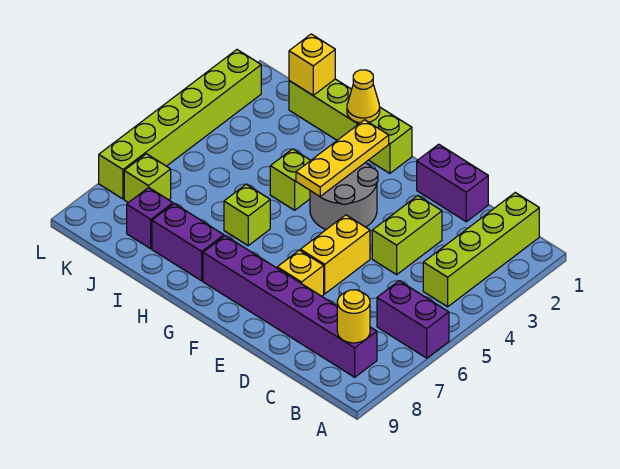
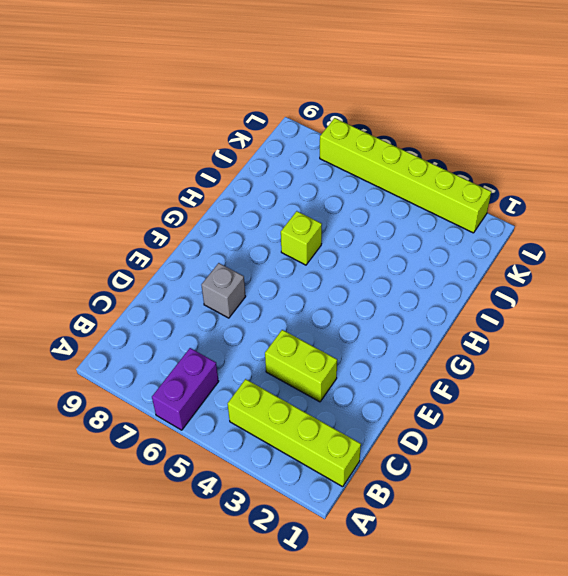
grey brick E7 level 1 -> yellow brick E7 level 1
none -> purple brick B8:G8 level 1
none -> purple brick D1:E1 level 1
none -> yellow brick E5:E6 level 1

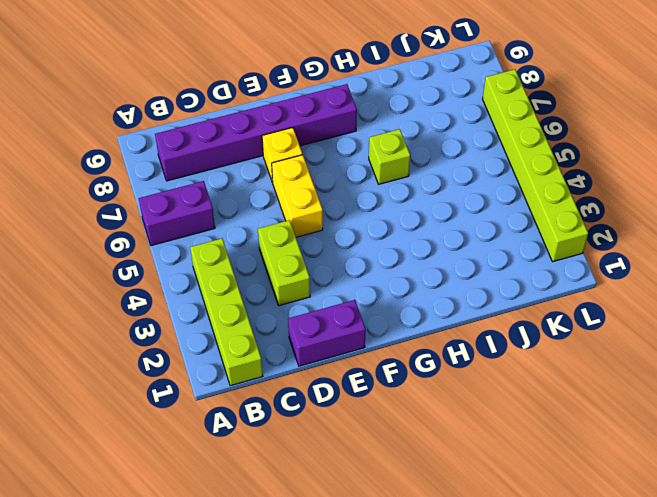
none -> grey round brick F3:G4 level 1
none -> lime brick G1:J1 level 1
none -> lime brick H4 level 1

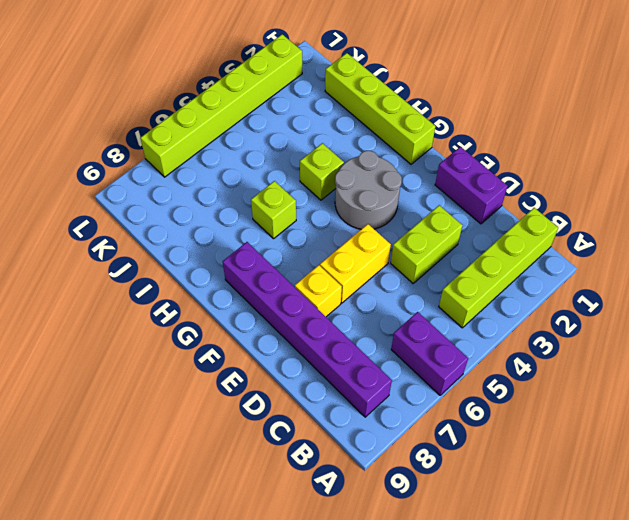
none -> purple brick H8:I8 level 1
none -> purple brick J8 level 1
none -> lime brick K7 level 1

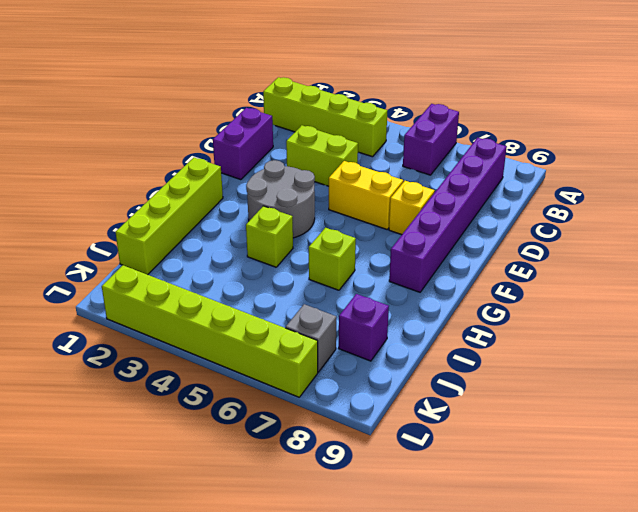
grey brick K7 level 1 -> lime brick K7 level 1
none -> purple brick H8:I8 level 1
none -> yellow round brick B8 level 2
none -> yellow plate G2:G4 level 2

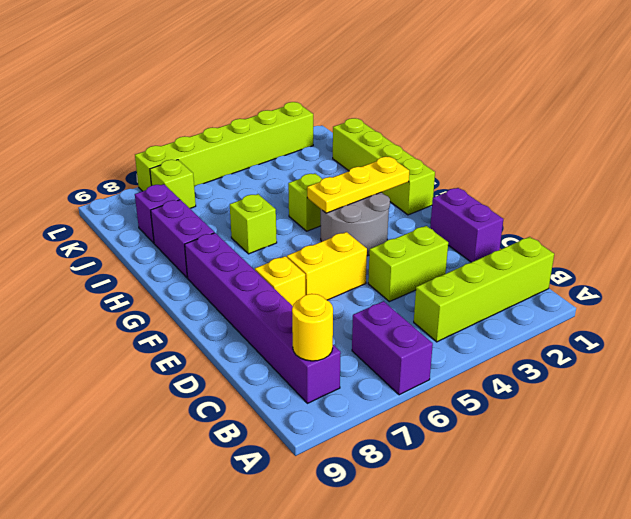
none -> yellow cone H1 level 2
none -> yellow brick J1 level 2

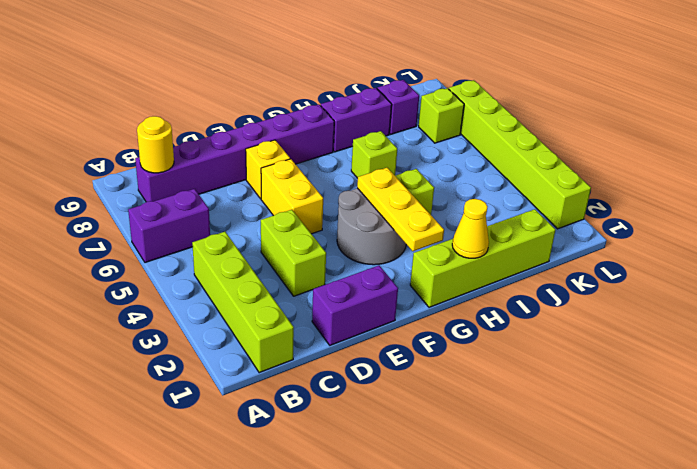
none -> yellow brick J1 level 2

